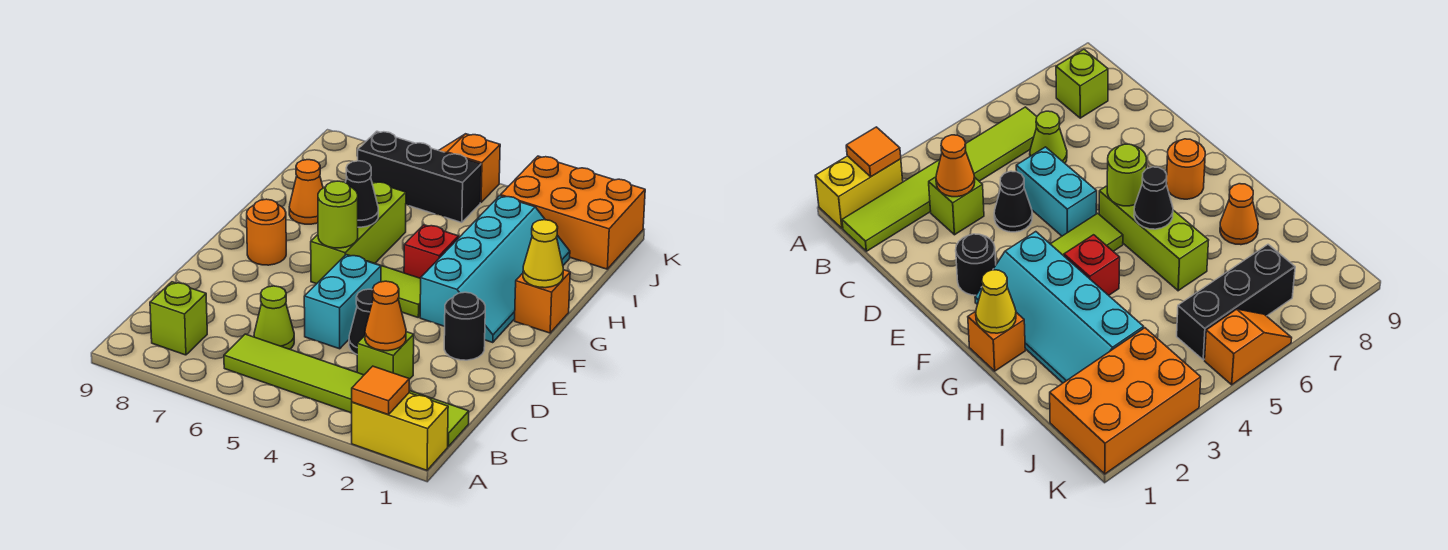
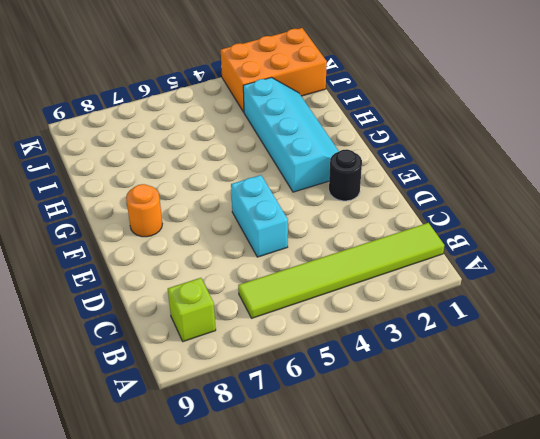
none -> yellow brick A1:A2 level 1
none -> lime brick C3 level 1
none -> lime cone C6 level 1

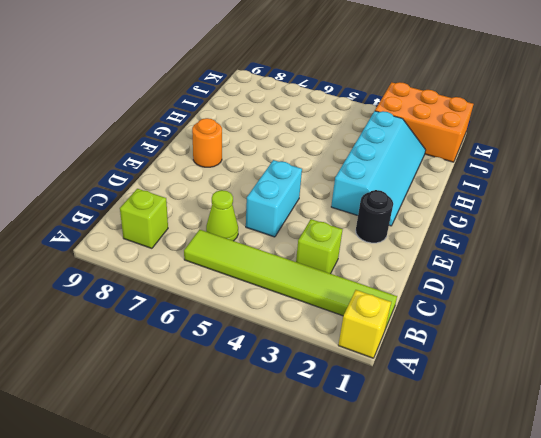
yellow brick A1 level 1 -> yellow brick A1:A2 level 1
none -> black cone D4 level 1
none -> lime tile F4:F5 level 1
none -> lime brick F6:H6 level 1

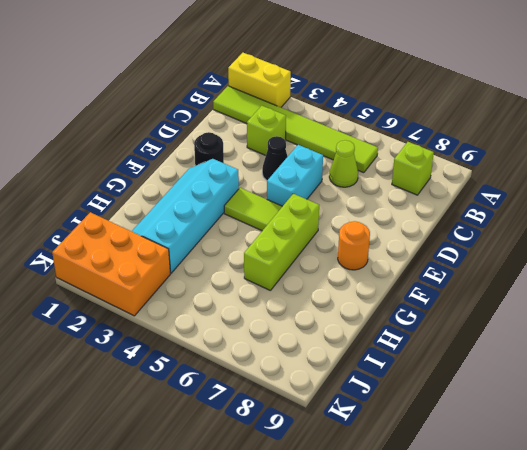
none -> orange brick G1 level 1
none -> red brick G4 level 1
none -> orange cone H8 level 1

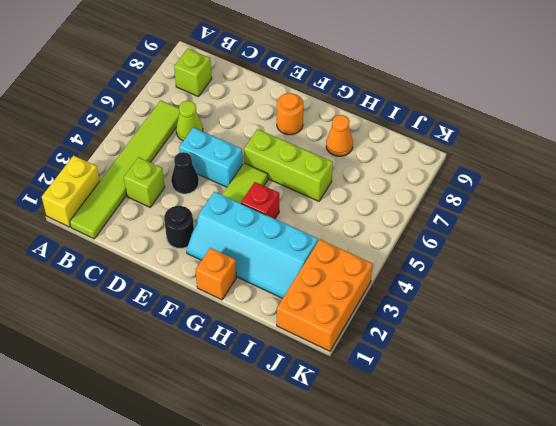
none -> black brick J5:J7 level 1
none -> orange slope K5:K6 level 1 top 5
none -> orange tile A2 level 2

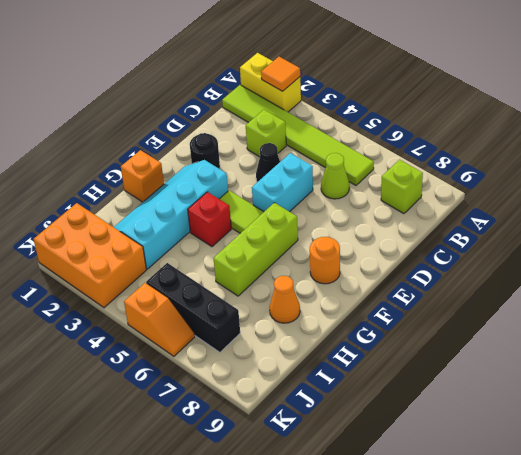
none -> orange cone C3 level 2
none -> lime round brick F6 level 2
none -> yellow cone G1 level 2

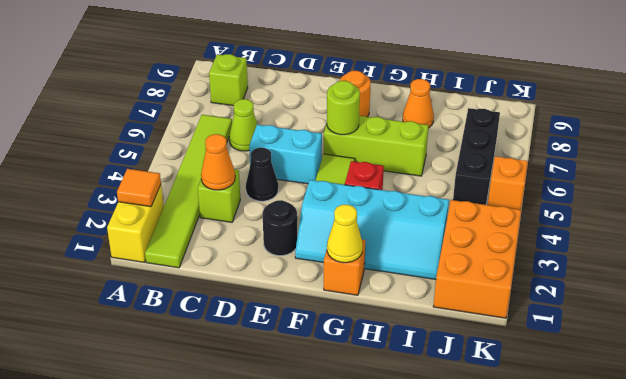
none -> black cone G6 level 2

